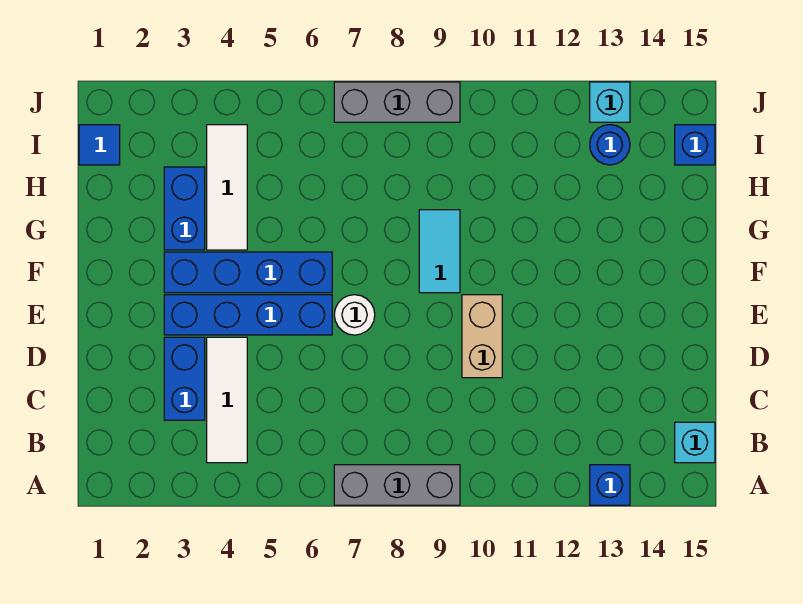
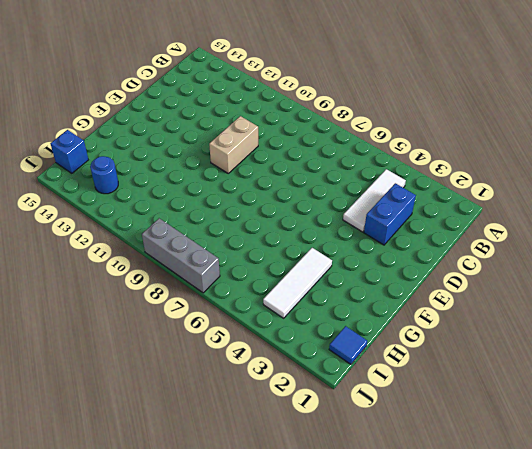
none -> grey brick A7:A9 level 1
none -> blue brick A13 level 1
none -> cyan brick B15 level 1

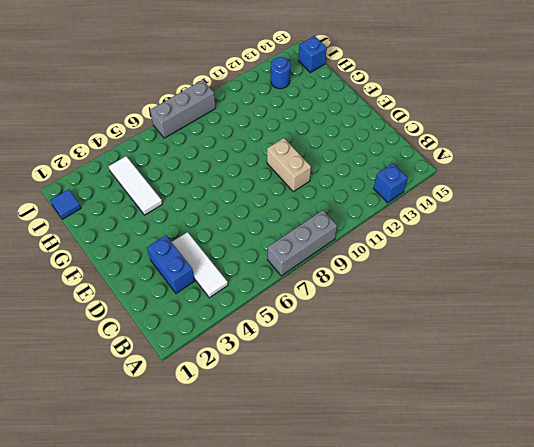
none -> cyan brick B15 level 1
none -> blue brick E3:E6 level 1
none -> white round brick E7 level 1

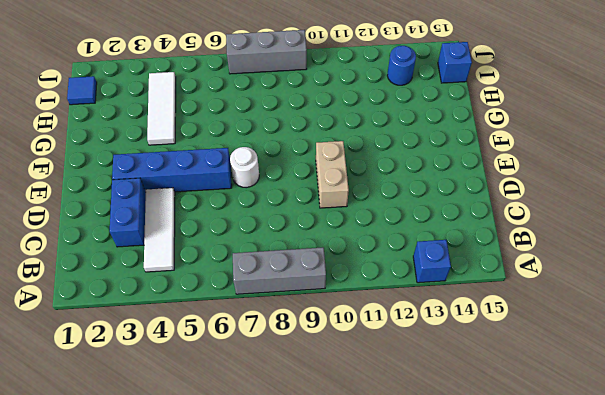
none -> cyan brick B15 level 1
none -> blue brick F3:F6 level 1
none -> cyan tile F9:G9 level 1

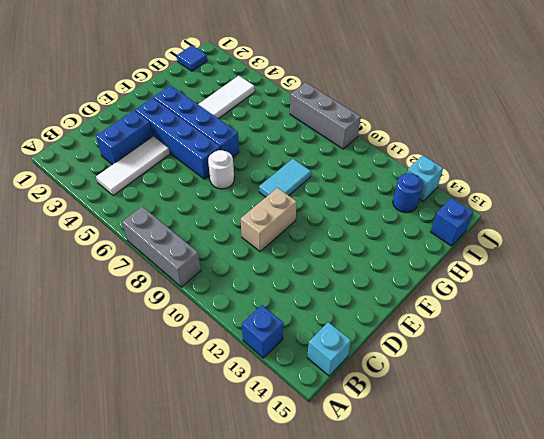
none -> blue brick G3:H3 level 1

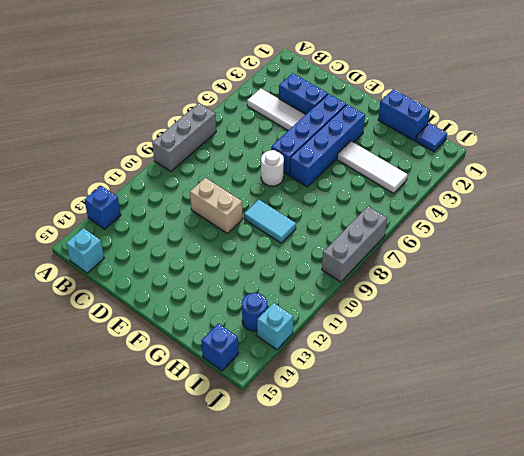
blue brick G1:H1 level 1 -> blue brick G3:H3 level 1

